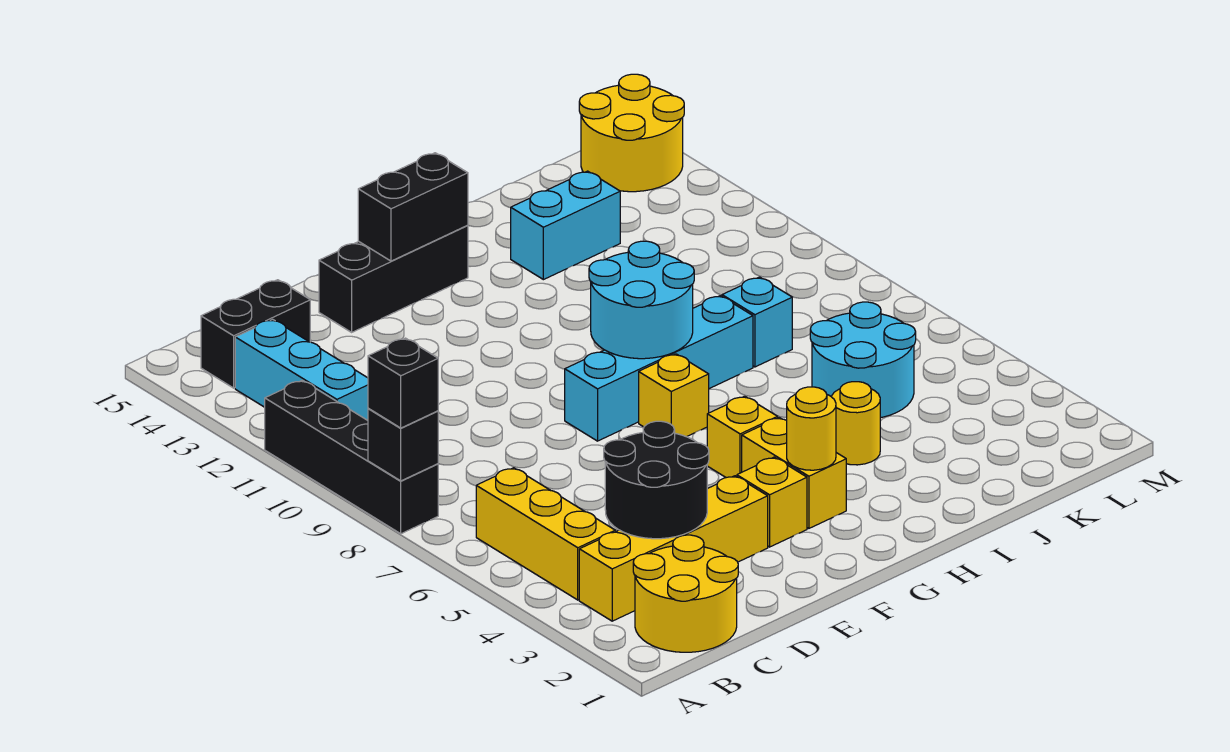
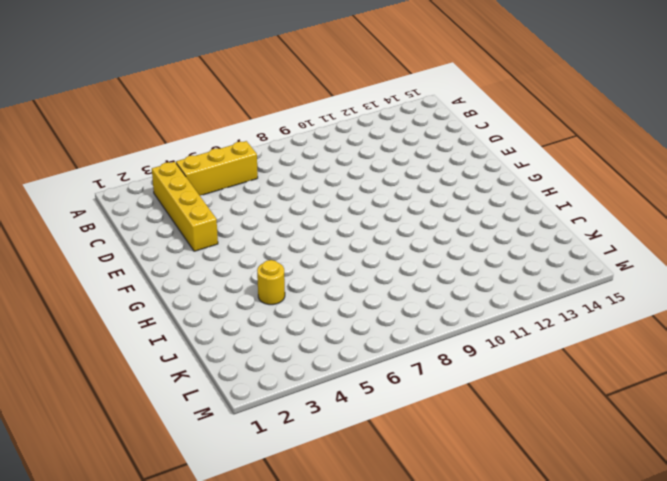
none -> black brick A8:A11 level 1
none -> yellow round brick B1:C2 level 1
none -> cyan brick B11:B13 level 1

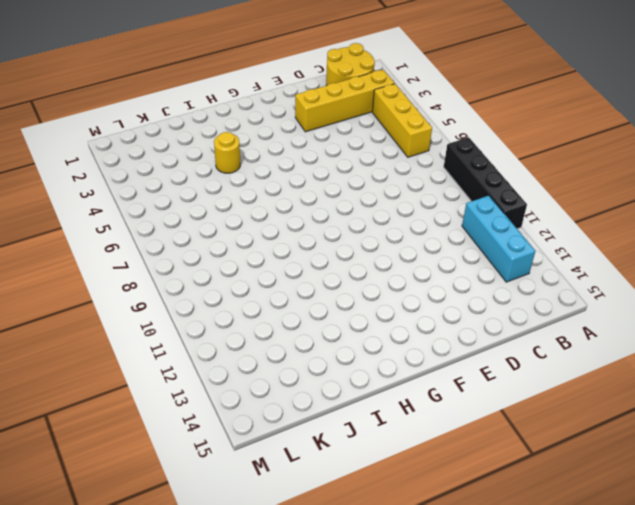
none -> black brick B14:C14 level 1
none -> black brick E14:G14 level 1
none -> yellow brick F3 level 1

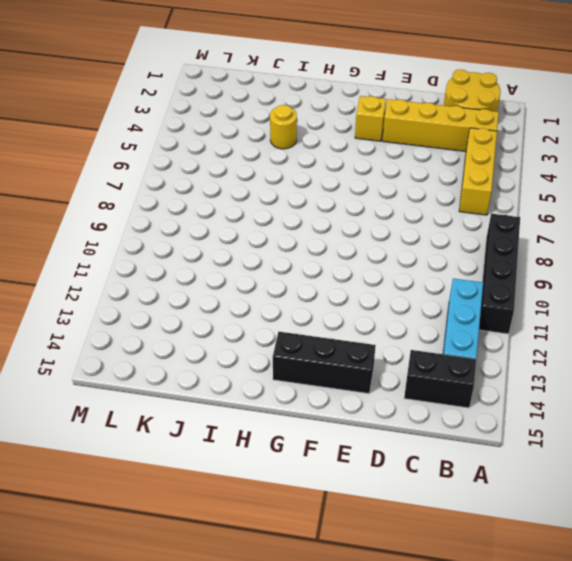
none -> cyan brick F8:I8 level 1
none -> yellow brick G3:G4 level 1
none -> yellow brick G5 level 1

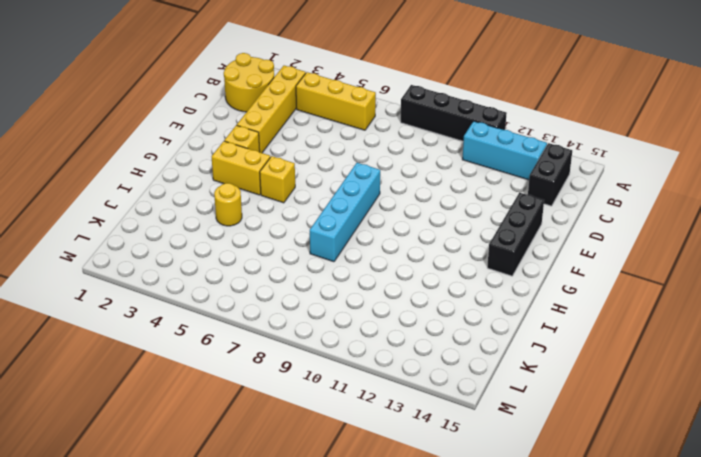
none -> yellow brick G7 level 1
none -> cyan brick I13:J13 level 1
none -> cyan round brick J5:K6 level 1

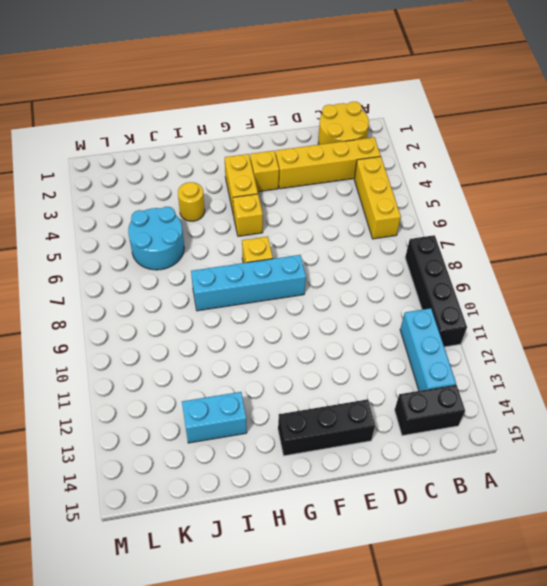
none -> cyan brick J8 level 1
none -> yellow round brick L14:M15 level 1
none -> black brick A8 level 2

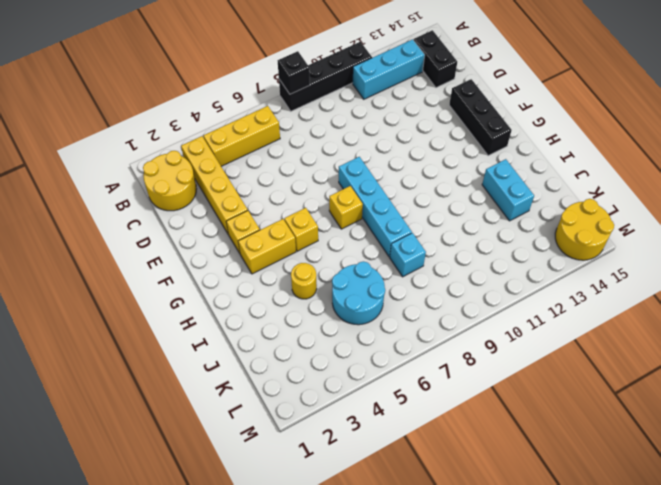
none -> black round brick C3:D4 level 2
none -> black brick F14:G14 level 2
none -> yellow round brick G3 level 2

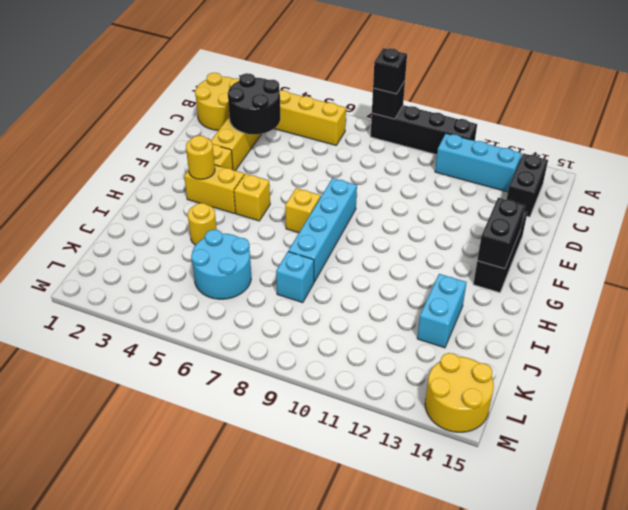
none -> cyan round brick G8:H9 level 2

